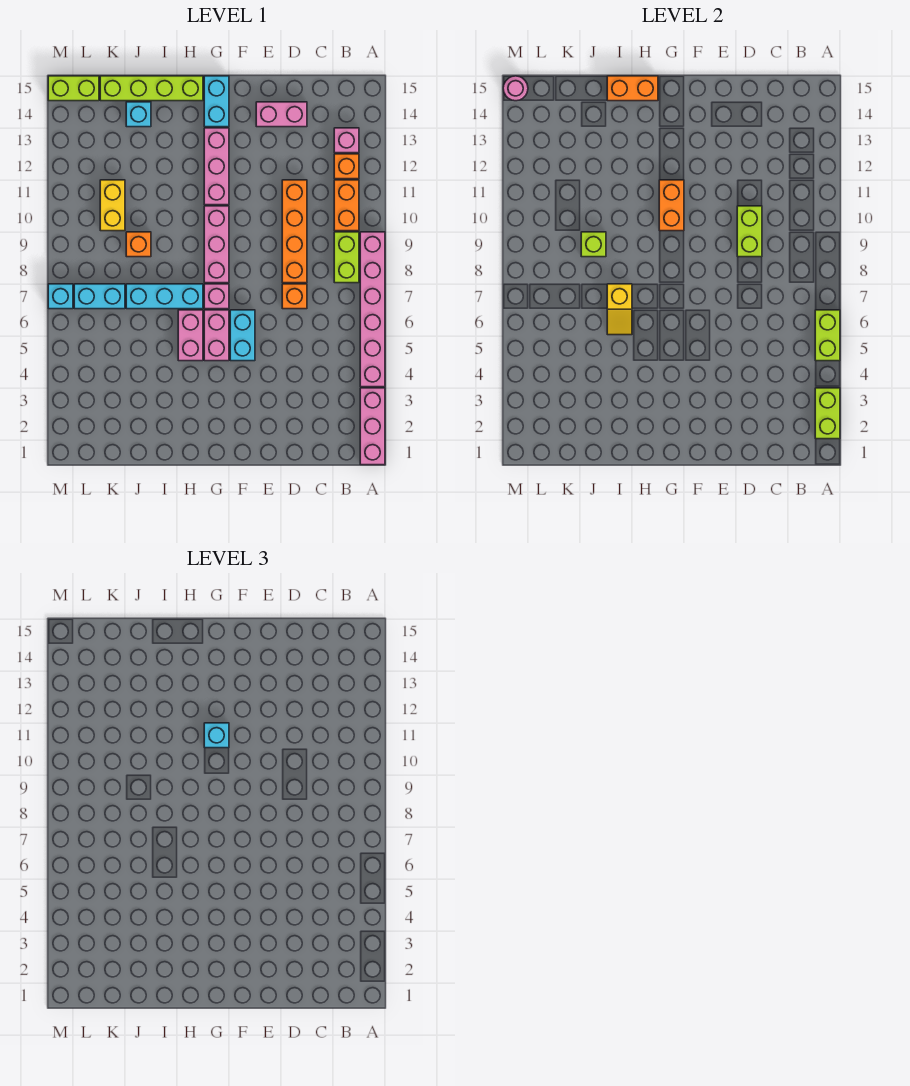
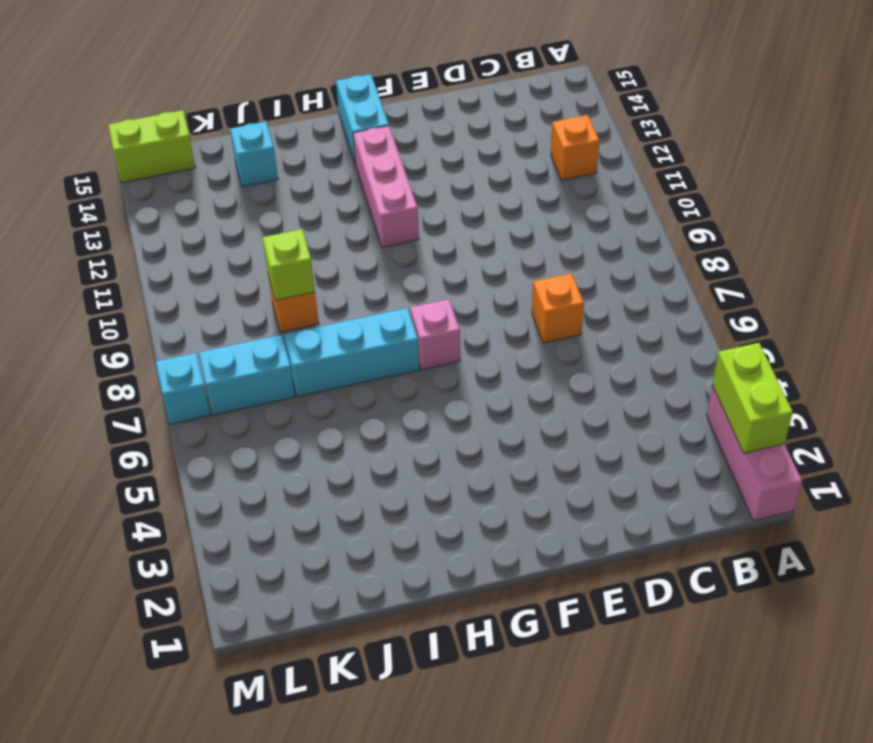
none -> pink brick A4:A9 level 1
none -> lime brick B8:B9 level 1
none -> orange brick B10:B11 level 1
none -> pink brick B13 level 1

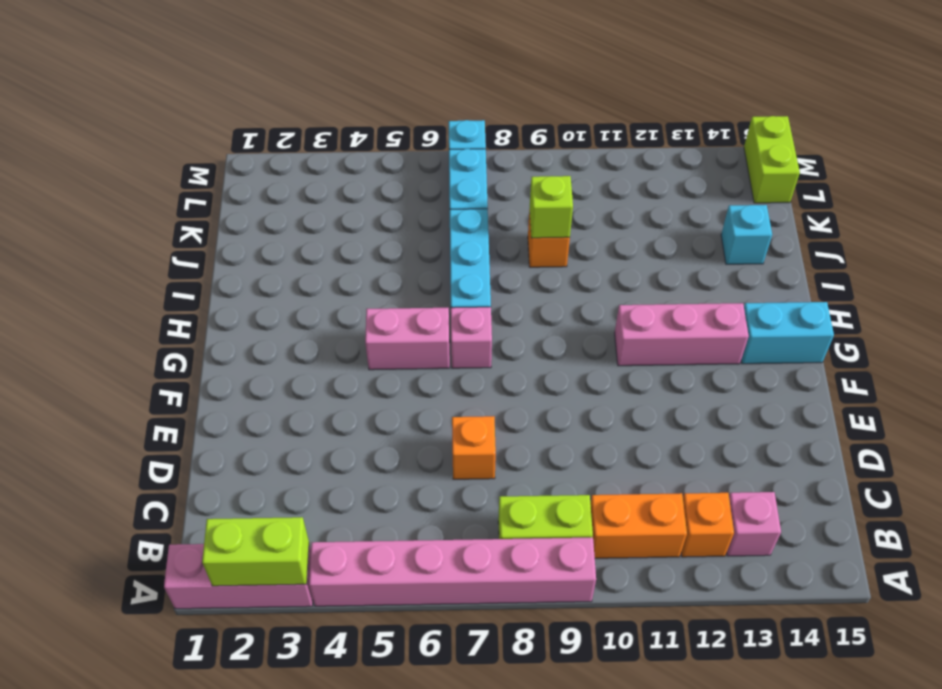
none -> orange brick D8:D11 level 1
none -> pink brick D14:E14 level 1
none -> cyan brick F5:F6 level 1
none -> pink brick G8:G10 level 1

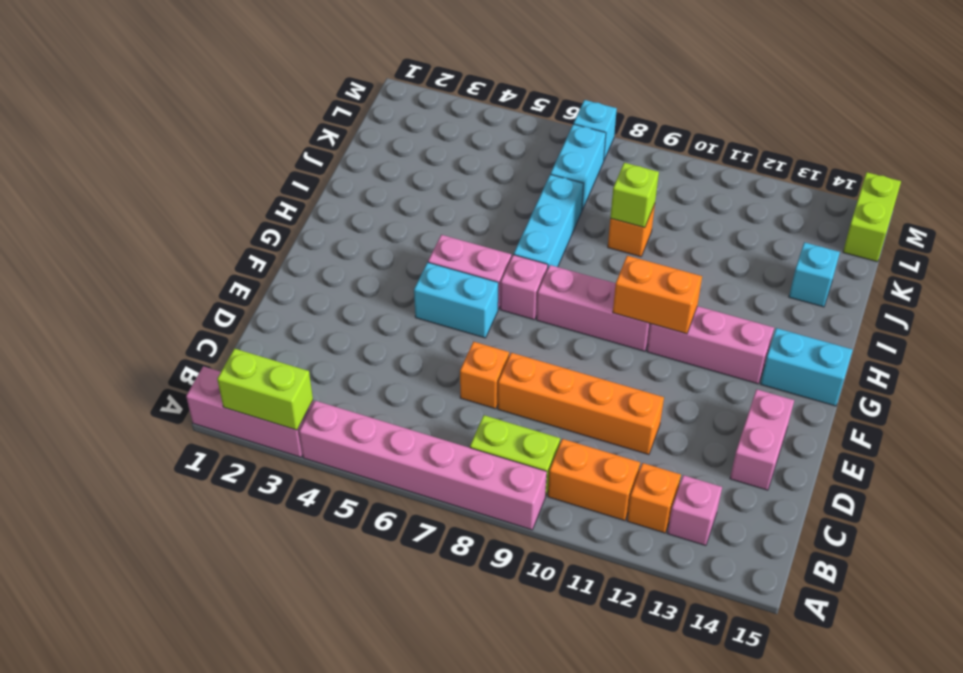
none -> pink brick H5:H6 level 1
none -> lime brick H15:K15 level 1
none -> yellow brick K10:K11 level 1
none -> lime brick A5:A6 level 2

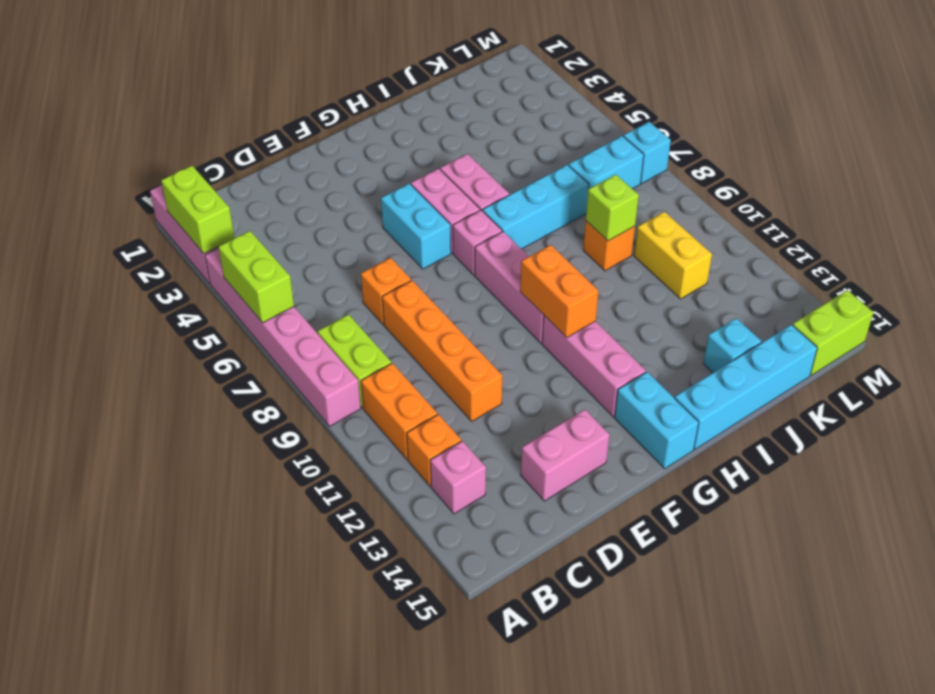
cyan brick H15:K15 level 1 -> lime brick H15:K15 level 1
none -> lime brick D9:D10 level 2
none -> orange brick H15:I15 level 2
none -> yellow slope I6:I7 level 2 top 7
none -> pink round brick M15 level 2

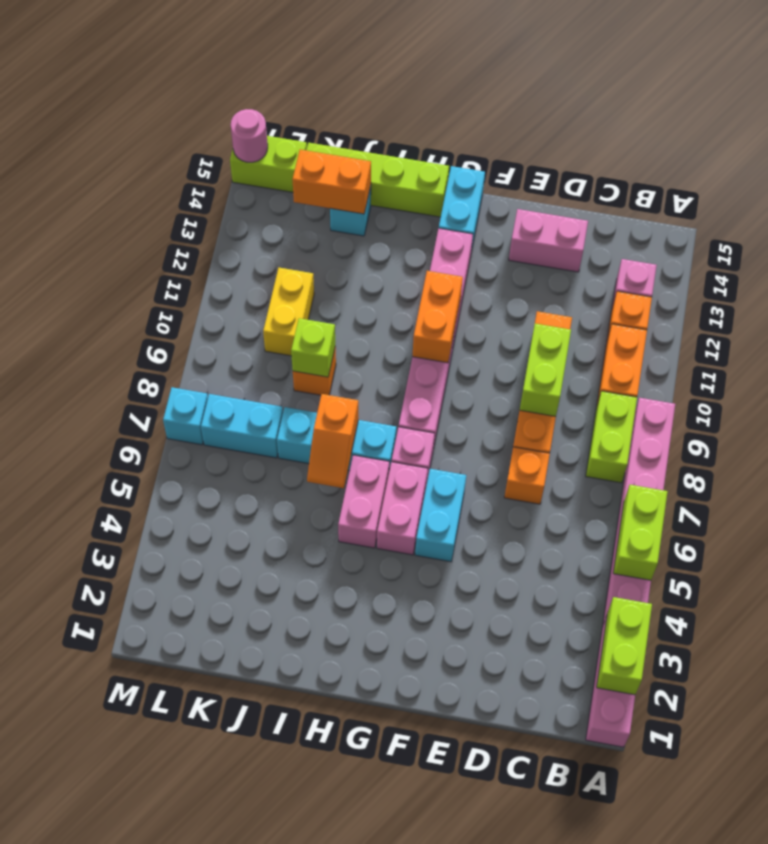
orange slope I6:I7 level 2 top 7 -> yellow slope I6:I7 level 2 top 7
orange brick J14:K14 level 2 -> orange brick H15:I15 level 2
none -> cyan brick G11 level 3

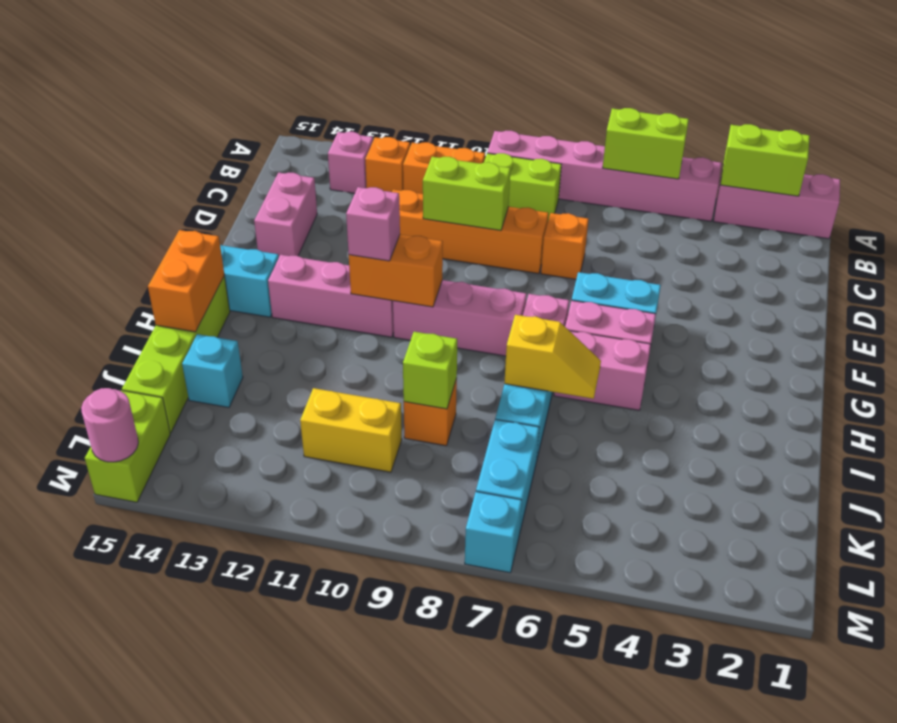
pink brick G11 level 3 -> cyan brick G11 level 3

